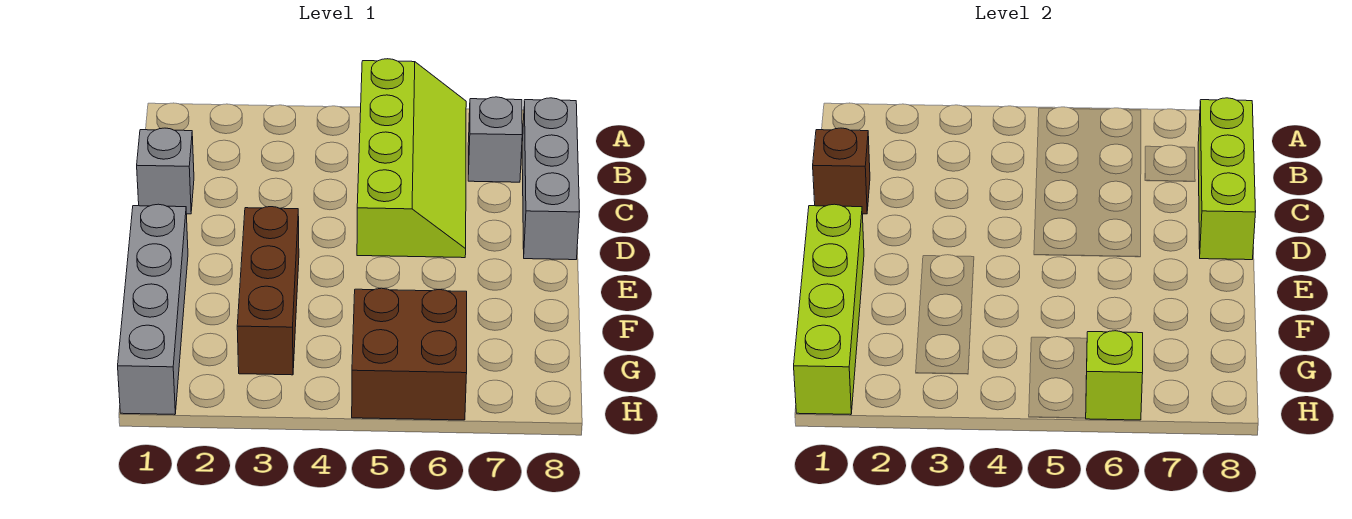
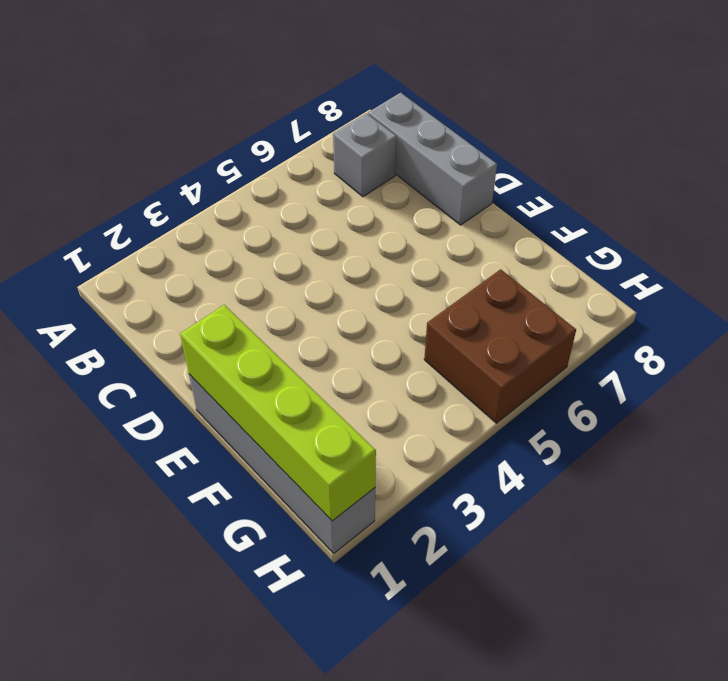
none -> lime slope A5:D6 level 1 top 5
none -> grey brick C1 level 1

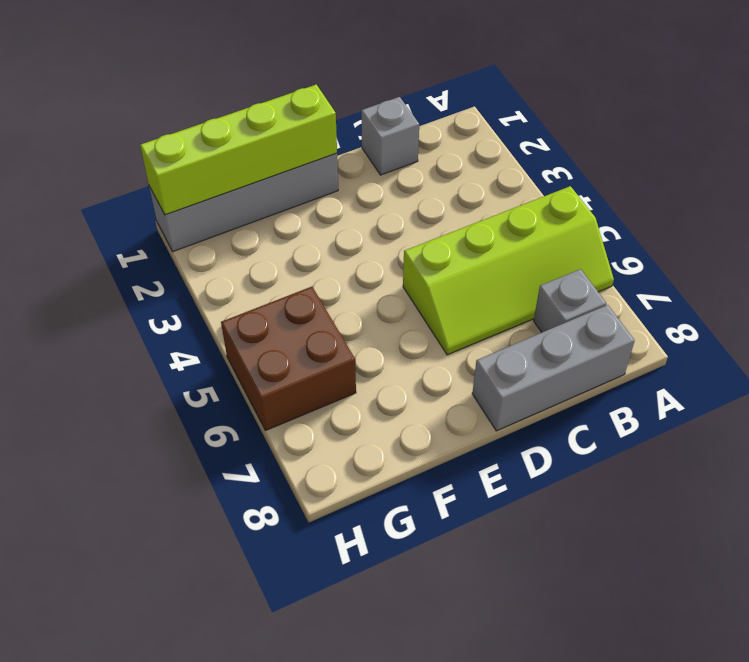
none -> brown brick E3:G3 level 1
none -> lime brick B8:D8 level 2

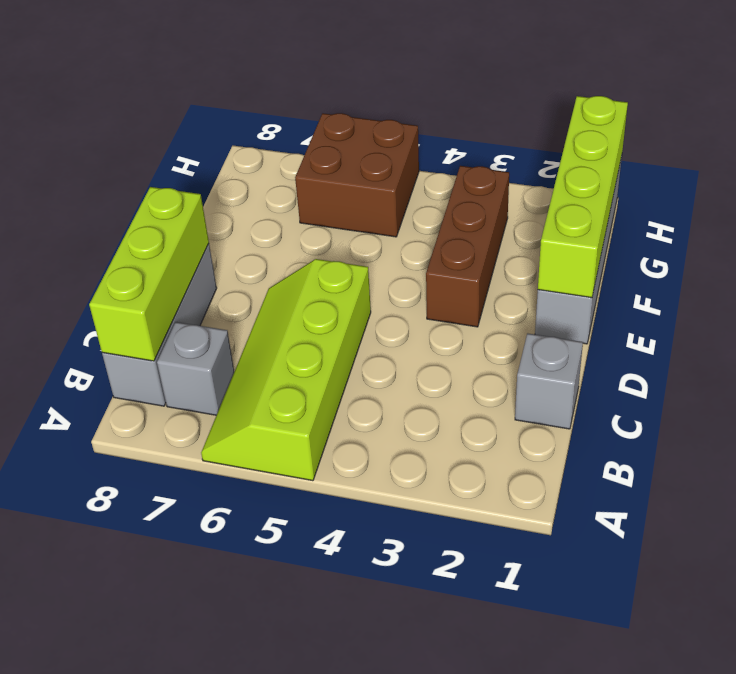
none -> brown brick C1 level 2
none -> lime brick H6 level 2

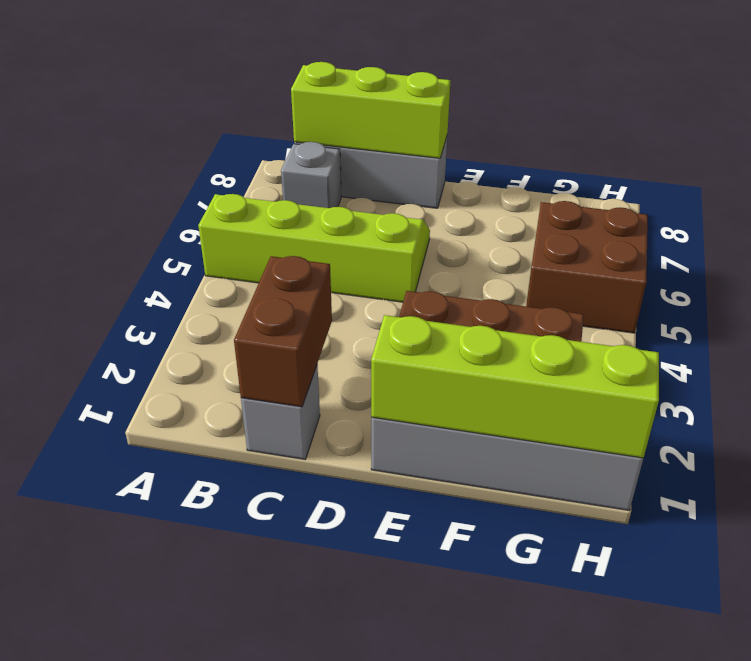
brown brick C1:C2 level 2 -> brown brick C1 level 2
none -> lime brick H6 level 2

